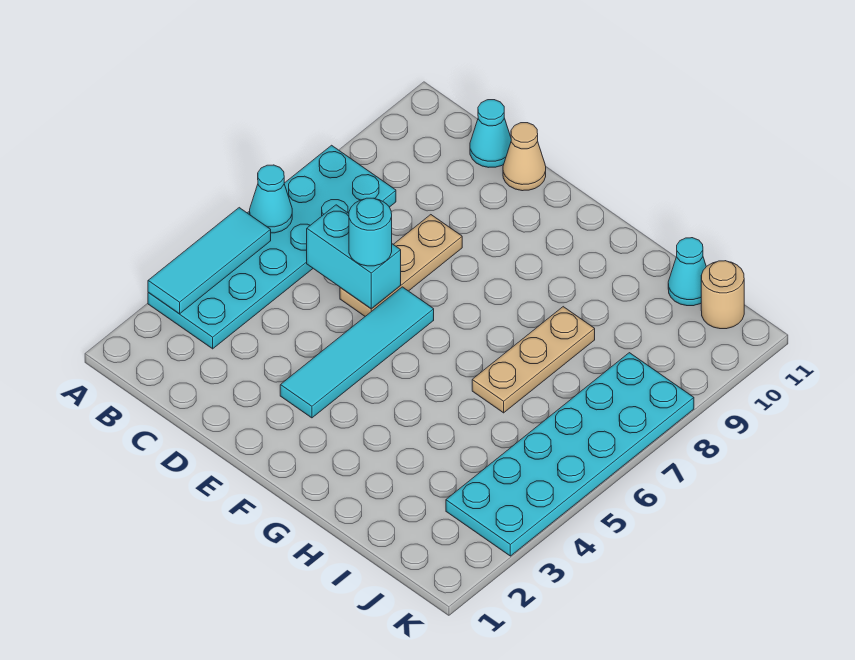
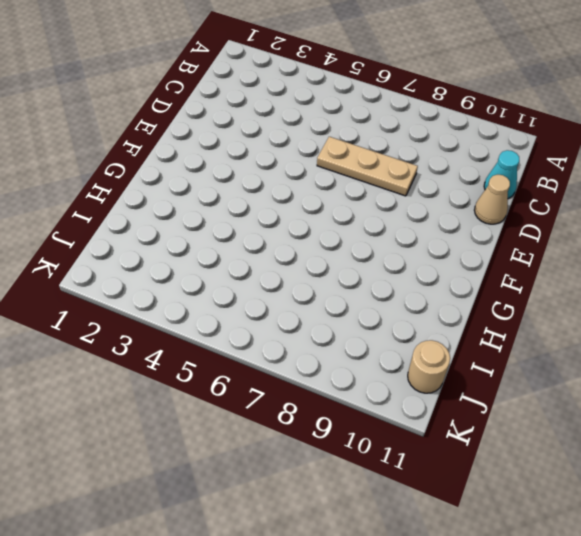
none -> cyan plate A3:B8 level 1
none -> cyan tile E3:E6 level 1
none -> tan plate H6:H8 level 1

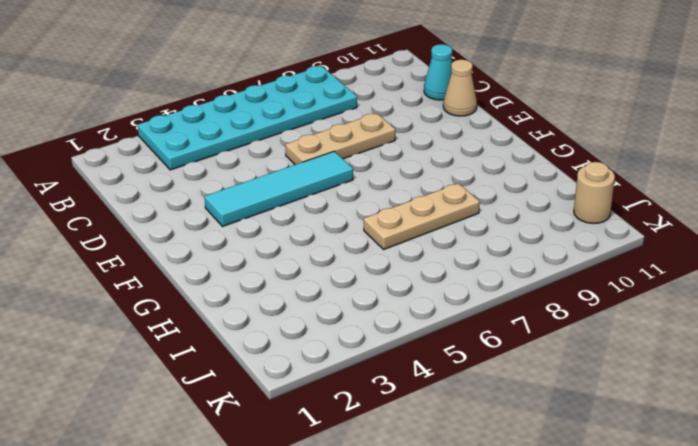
none -> cyan cone I11 level 1
none -> cyan plate J3:K8 level 1
none -> cyan tile A3:A5 level 2

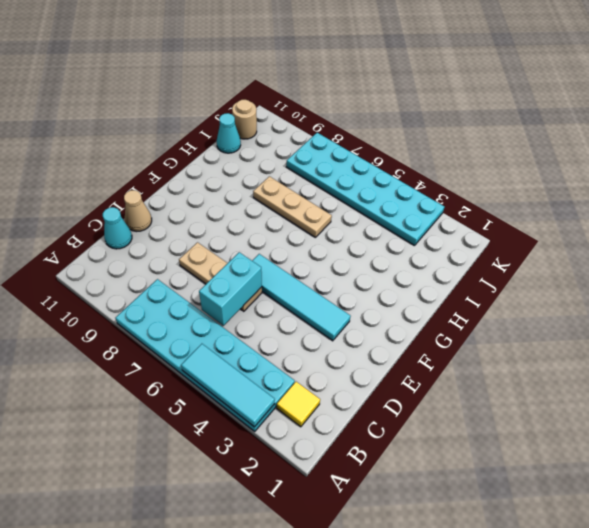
yellow tile B2 level 1 -> none
none -> cyan cone A6 level 2
none -> cyan round brick D6 level 3

